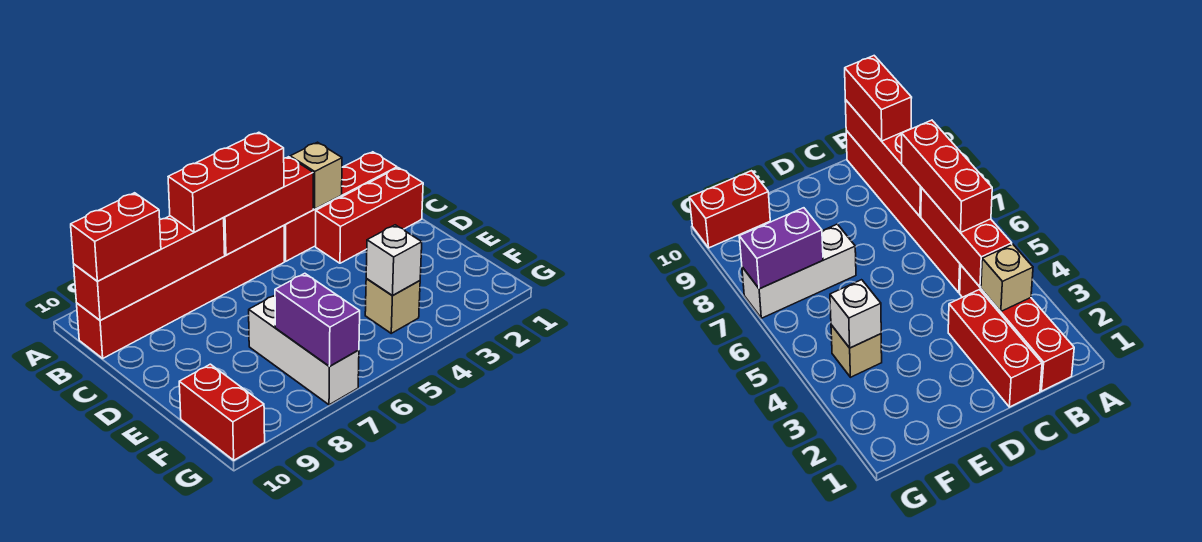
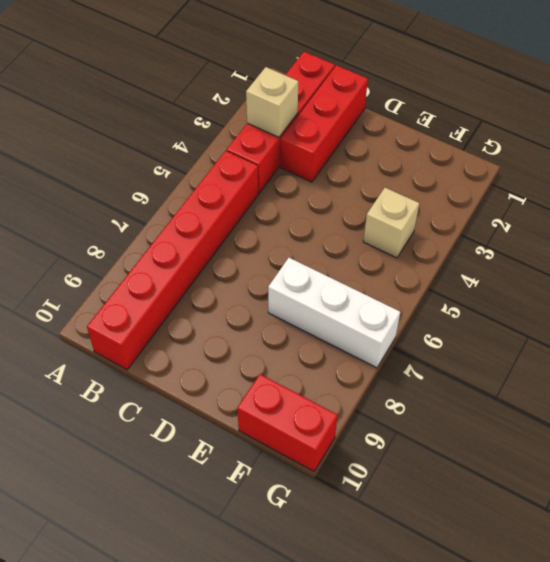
none -> red brick B4:B6 level 2
none -> red brick B7:B10 level 2
none -> white brick F4 level 2

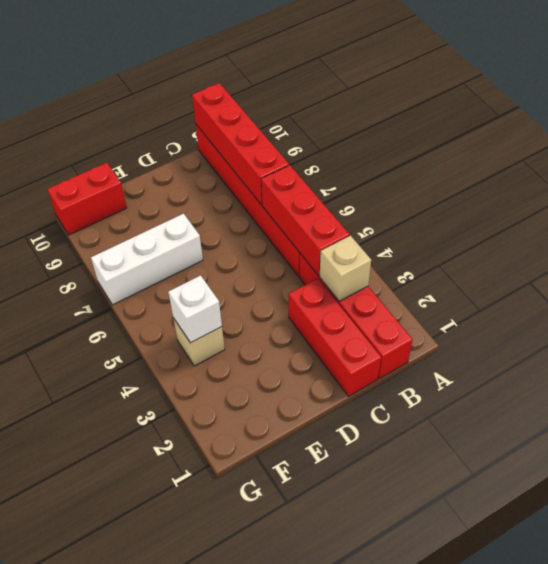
none -> purple brick F7:G7 level 2
none -> red brick B5:B7 level 3
none -> red brick B9:B10 level 3

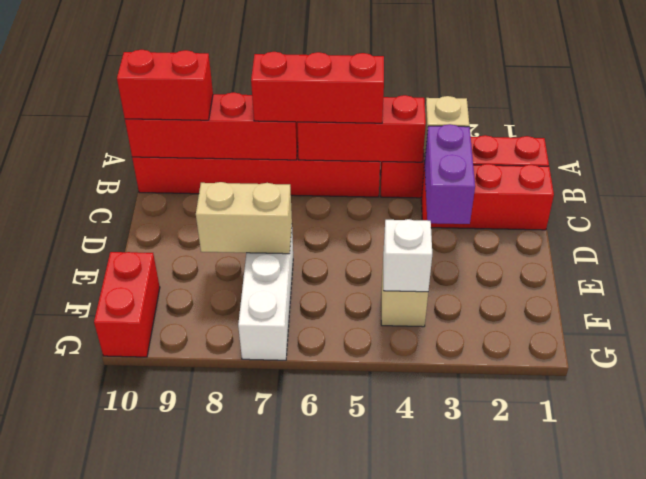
purple brick C3:D3 level 2 -> purple brick F7:G7 level 2
tan brick E7:E8 level 2 -> none

